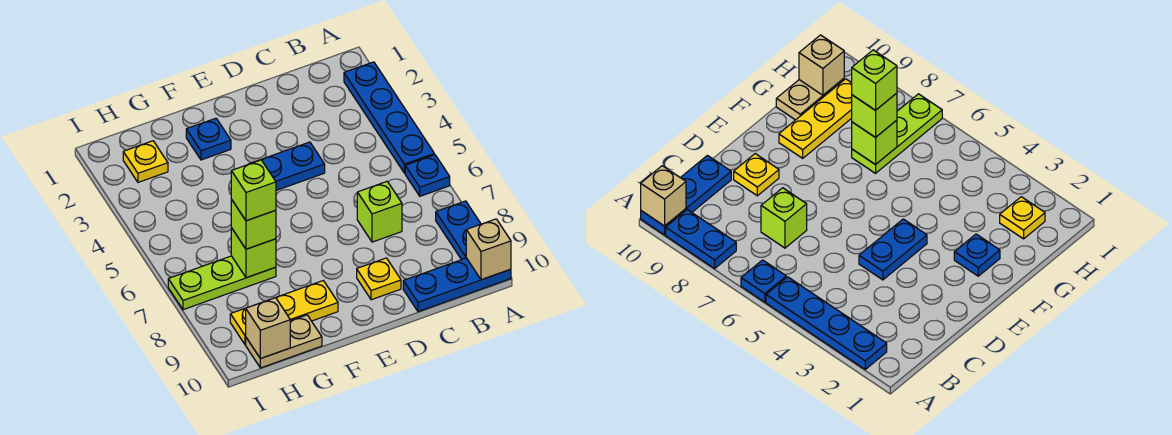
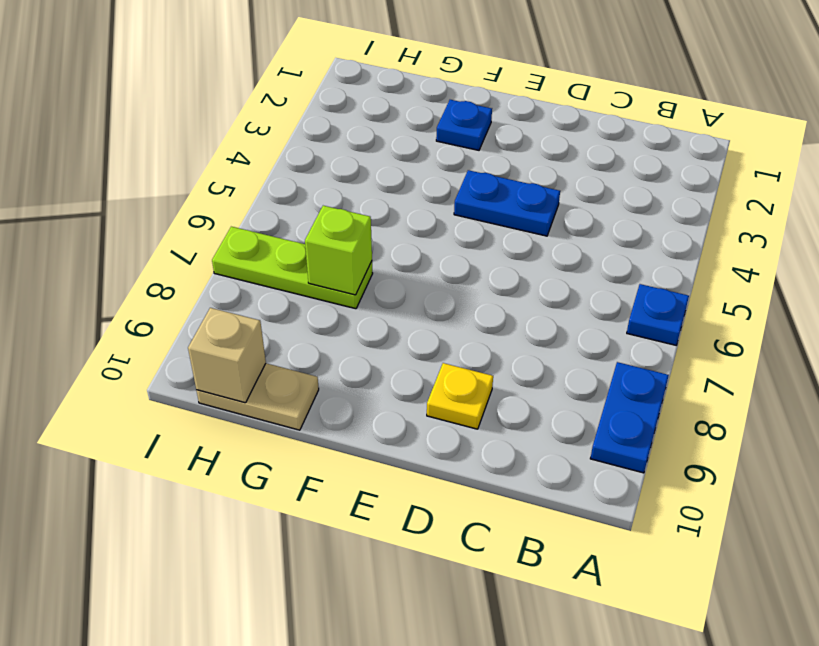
none -> blue plate A2:A5 level 1
none -> blue plate A10:C10 level 1
none -> lime brick C7 level 1

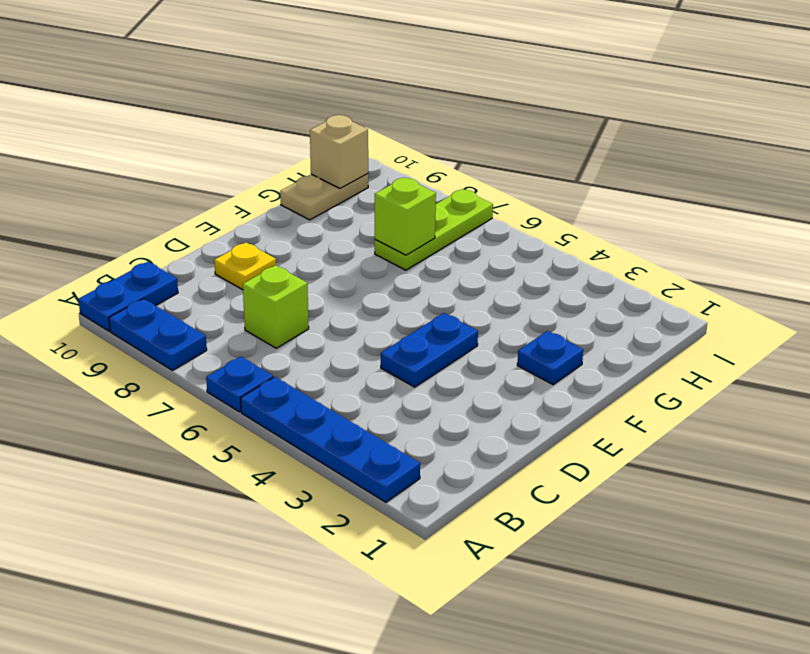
blue plate A10:B10 level 1 -> blue plate A10:C10 level 1
none -> yellow plate F9:H9 level 1
none -> yellow plate H2 level 1
none -> tan brick A10 level 2

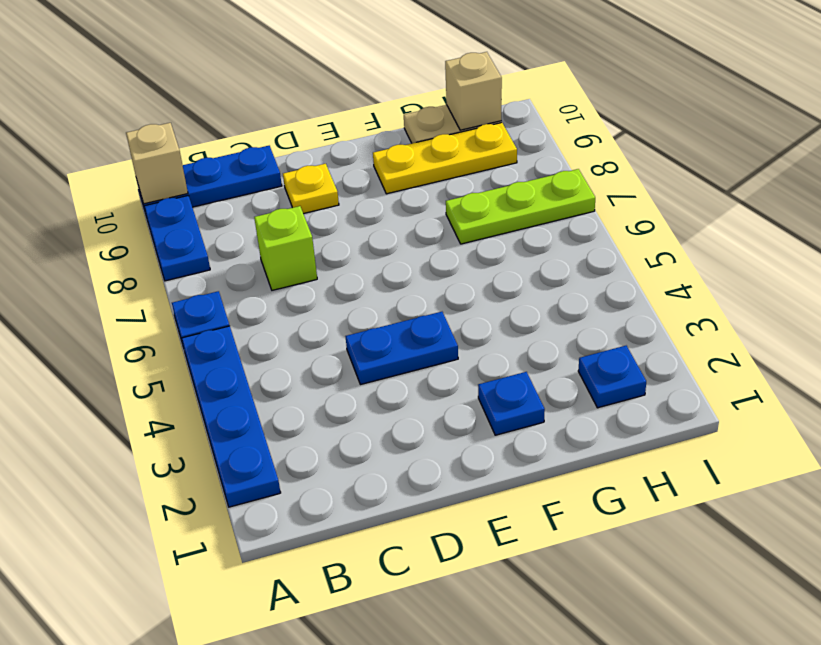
blue plate H2 level 1 -> yellow plate H2 level 1
none -> lime brick G7 level 2
none -> lime brick G7 level 3
none -> lime brick G7 level 4

